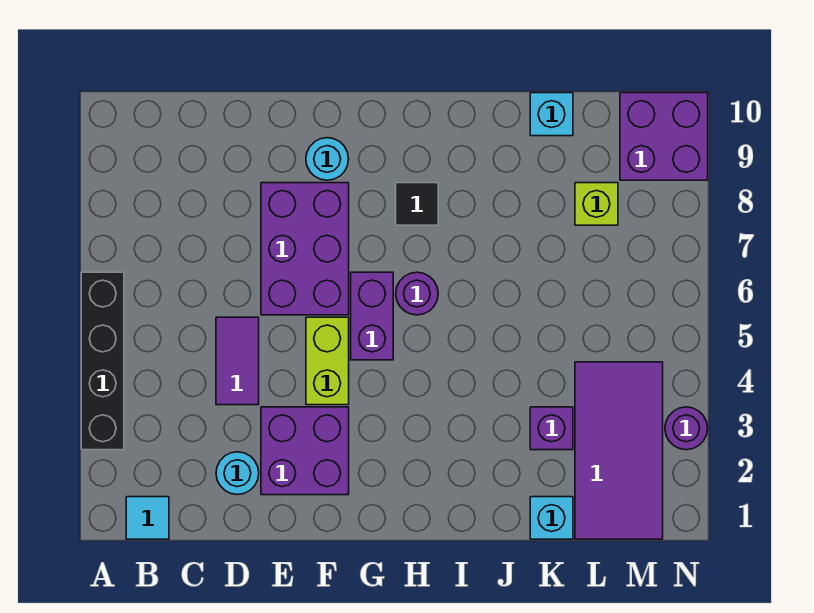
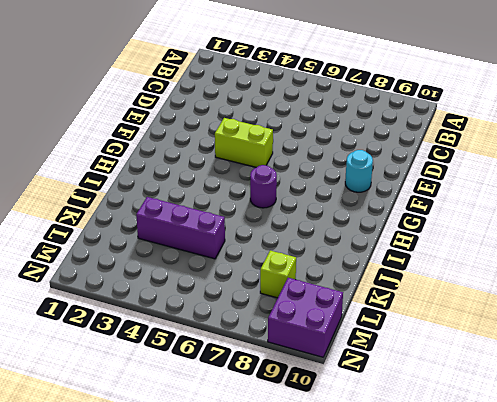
purple brick K3:K5 level 1 -> purple brick K3 level 1
none -> black brick A3:A6 level 1
none -> cyan tile B1 level 1
none -> cyan round brick D2 level 1

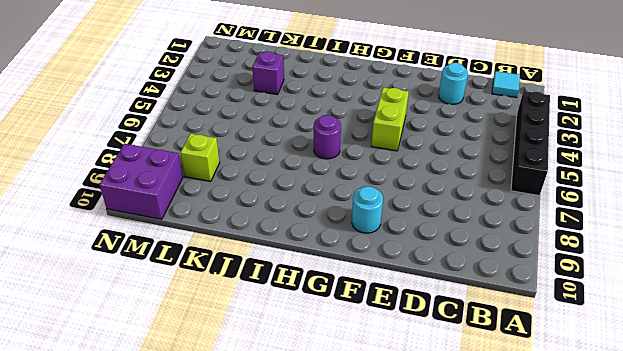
none -> purple tile D4:D5 level 1
none -> purple brick E2:F3 level 1
none -> purple brick E6:F8 level 1

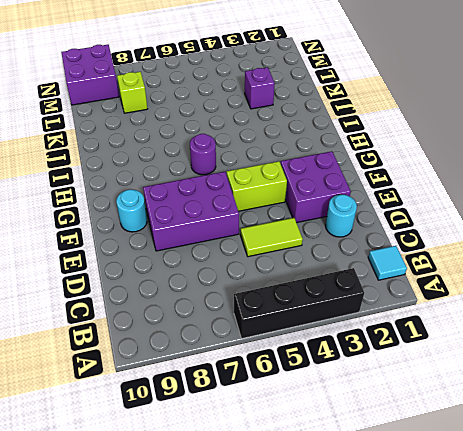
lime tile D4:D5 level 1 -> purple tile D4:D5 level 1
none -> purple brick G5:G6 level 1
none -> black tile H8 level 1
none -> cyan brick K1 level 1

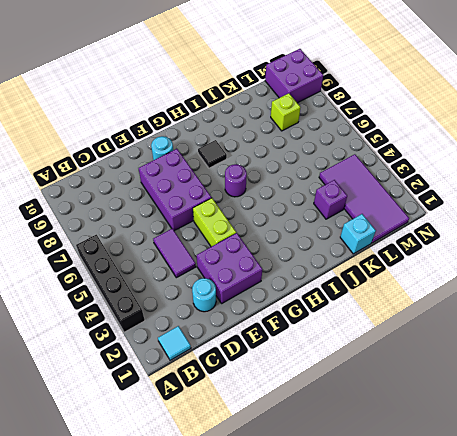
none -> purple brick G5:G6 level 1
none -> cyan brick K10 level 1
none -> purple round brick N3 level 1

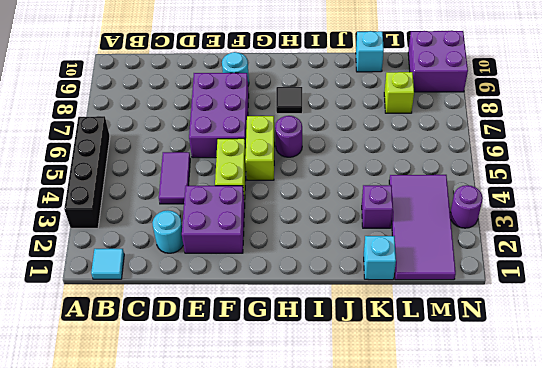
lime brick G5:G6 level 1 -> purple brick G5:G6 level 1

